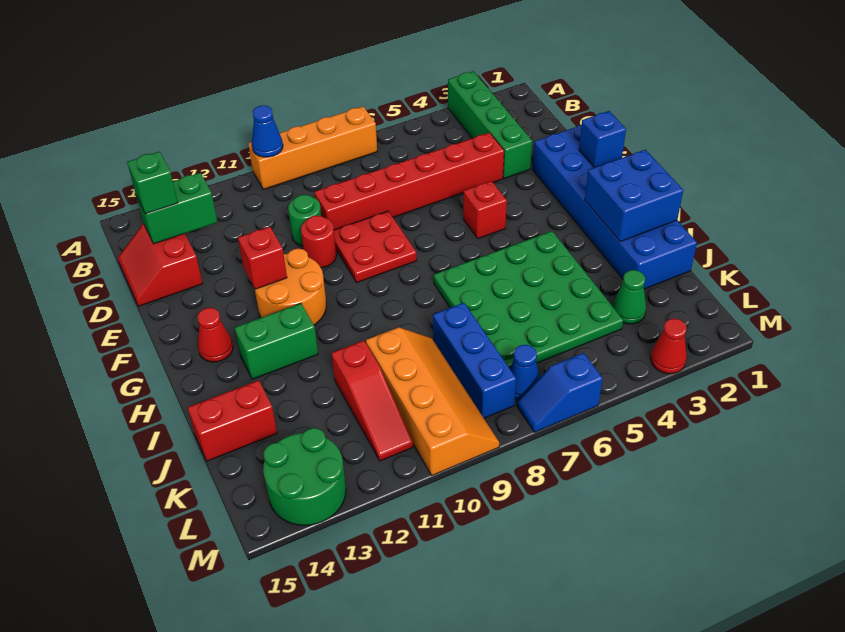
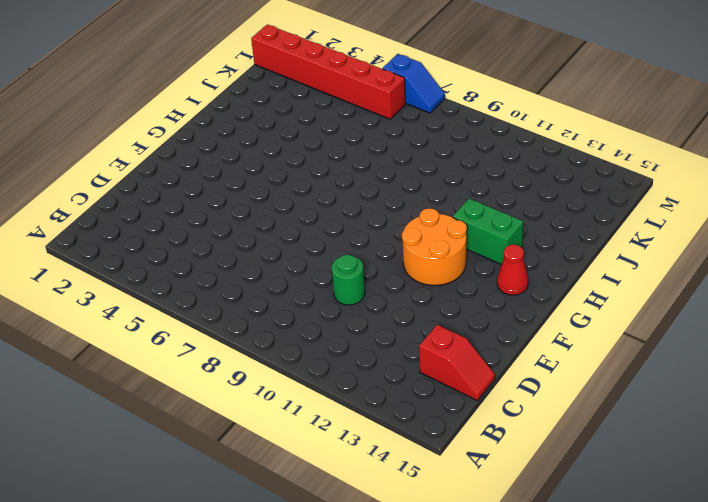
red slope C14:C15 level 1 top 14 -> red slope C14:D15 level 1 top 14
red brick L1:L6 level 1 -> red brick D4:D9 level 1
none -> green brick A3:D3 level 1
none -> orange brick A7:A10 level 1
none -> blue brick E1:J2 level 1

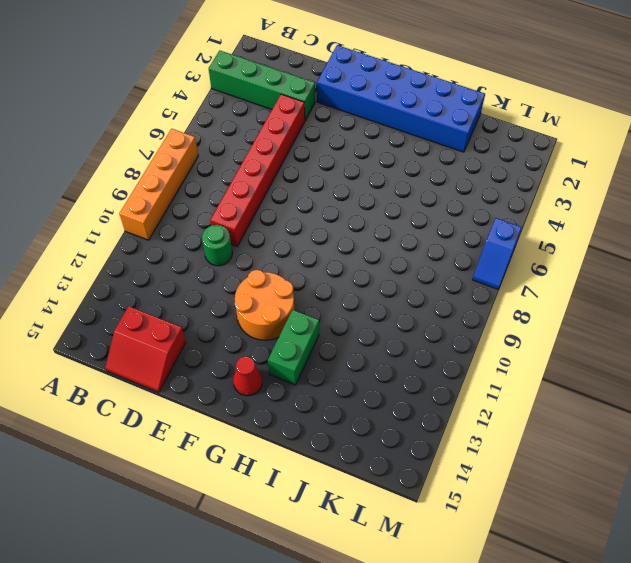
none -> red plate E8:F9 level 1
none -> red round brick E10 level 1
none -> red brick F5 level 1

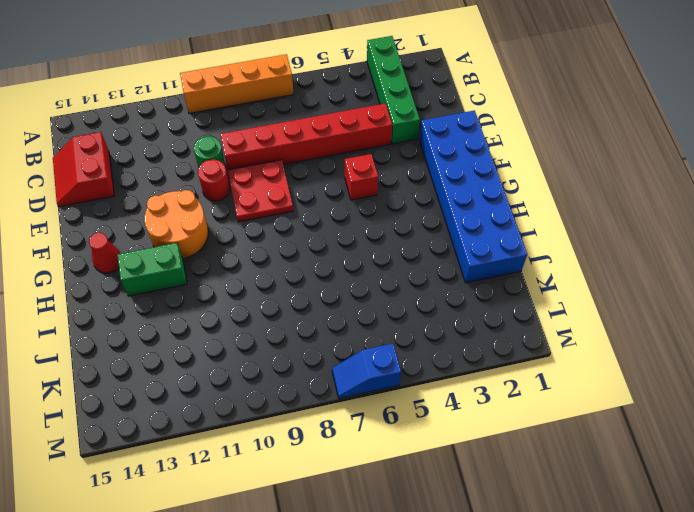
none -> green plate H4:K7 level 1
none -> blue brick J8:L8 level 1
none -> orange slope J9:M10 level 1 top 10

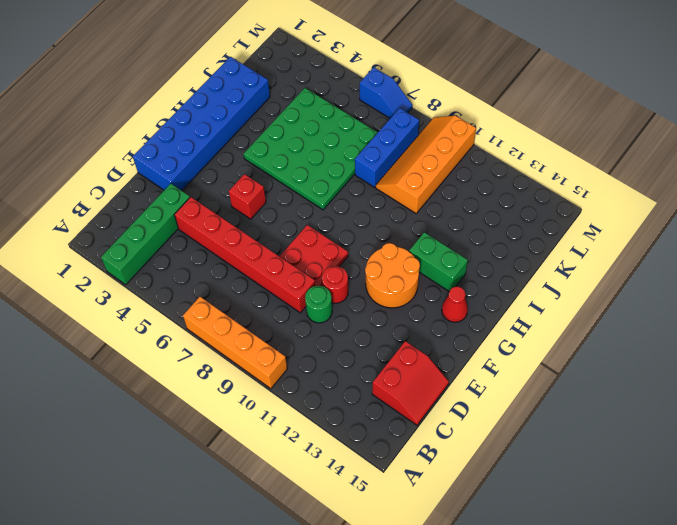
none -> red slope J11:L11 level 1 top J
none -> red brick J14:J15 level 1
none -> green cone K3 level 1

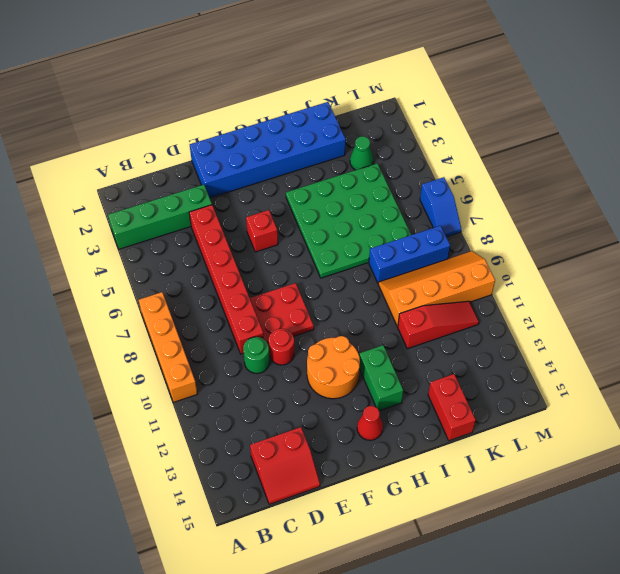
none -> blue cone L7 level 1
none -> green round brick L13:M14 level 1
none -> red cone M3 level 1

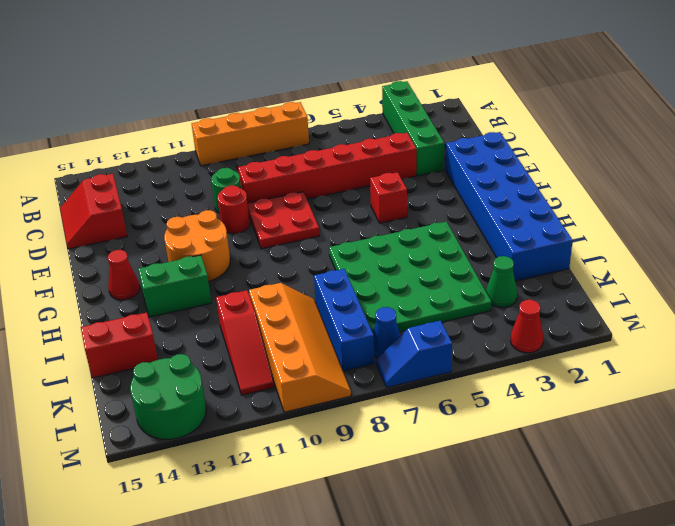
none -> blue cone A10 level 2
none -> green brick C13:C14 level 2
none -> blue brick F1 level 2

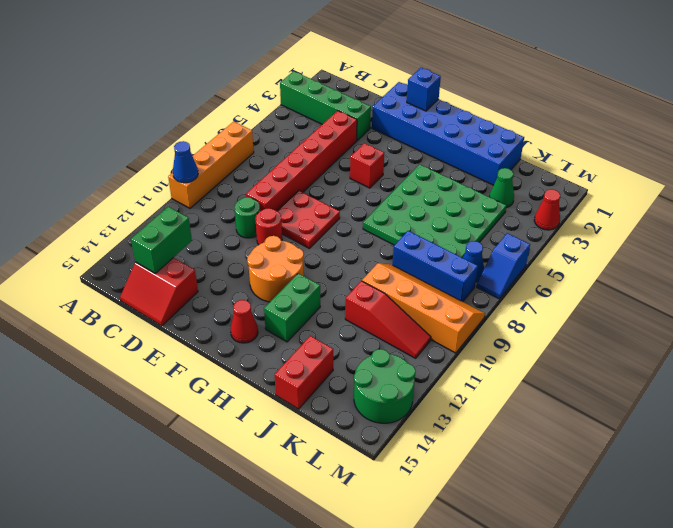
none -> red brick F12 level 2
none -> blue brick H1:I2 level 2
none -> green brick C14 level 3

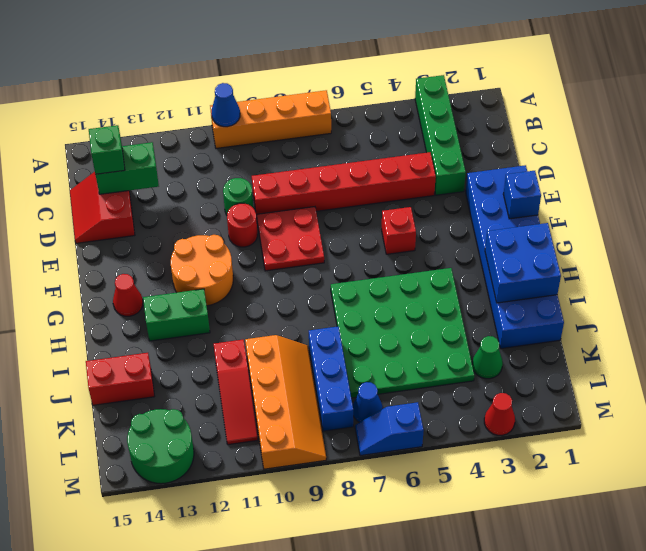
none -> red brick F12 level 2

